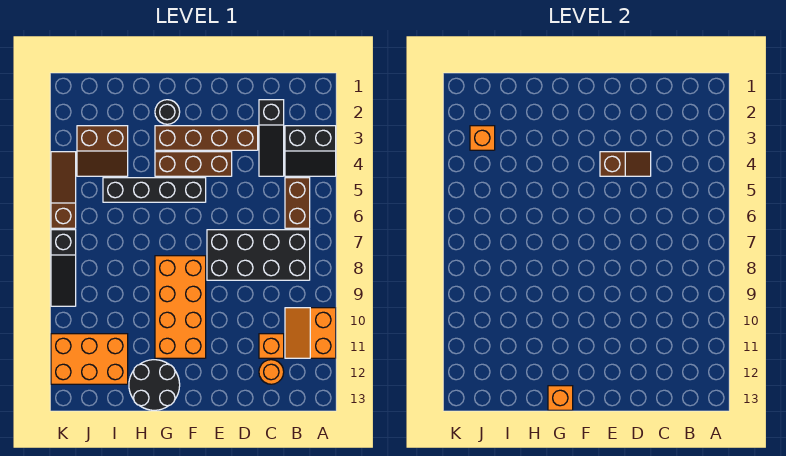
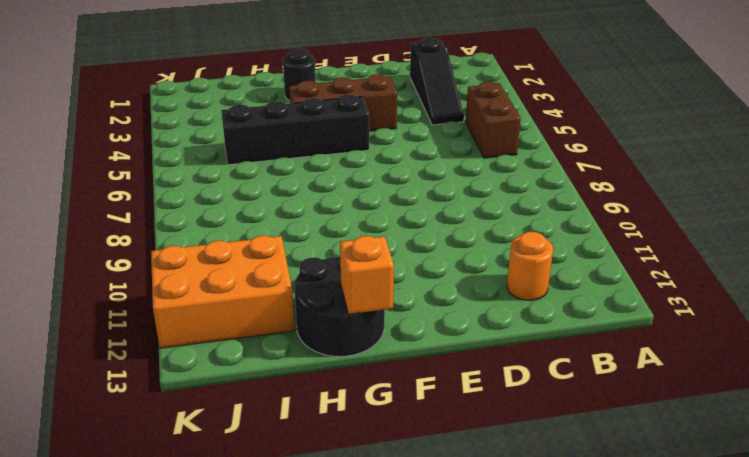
none -> black slope A3:B4 level 1 top 3
none -> orange slope A10:B11 level 1 top A
none -> black brick B7:E8 level 1

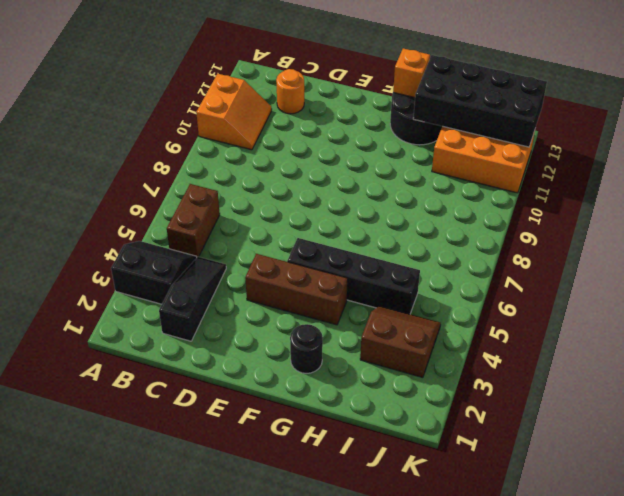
black brick H12:K13 level 2 -> black brick B7:E8 level 1
none -> orange brick C11 level 1
none -> brown brick D3:G3 level 1
none -> orange brick F8:G11 level 1

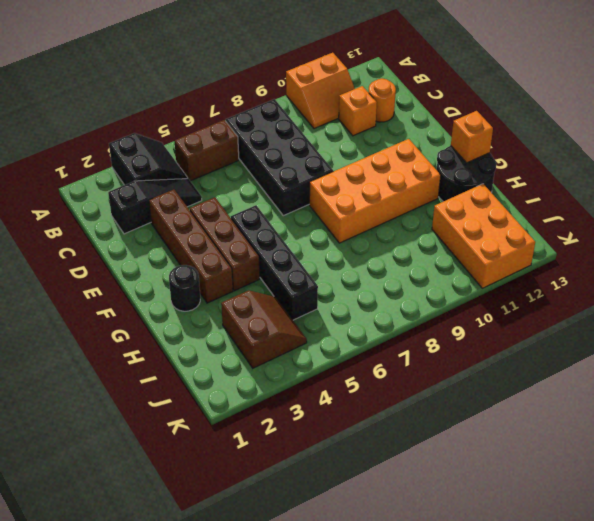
none -> brown slope K4:K6 level 1 top 6
none -> black slope K7:K9 level 1 top 7
none -> brown slope D4:E4 level 2 top E

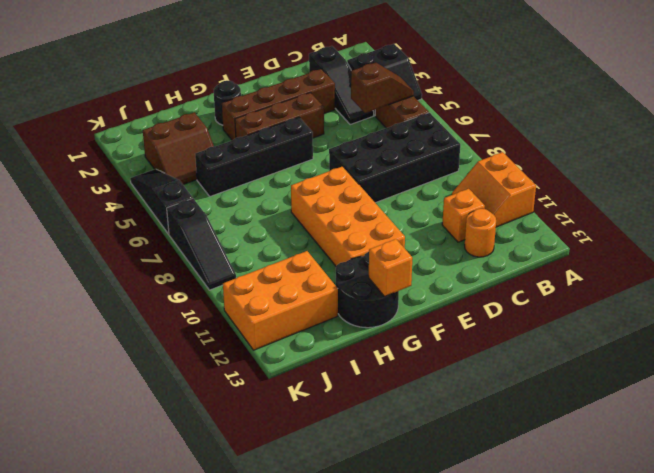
brown slope B5:C5 level 2 top C -> brown slope D4:E4 level 2 top E
black slope K4:K6 level 1 top 6 -> brown slope K4:K6 level 1 top 6
none -> orange brick J3 level 2

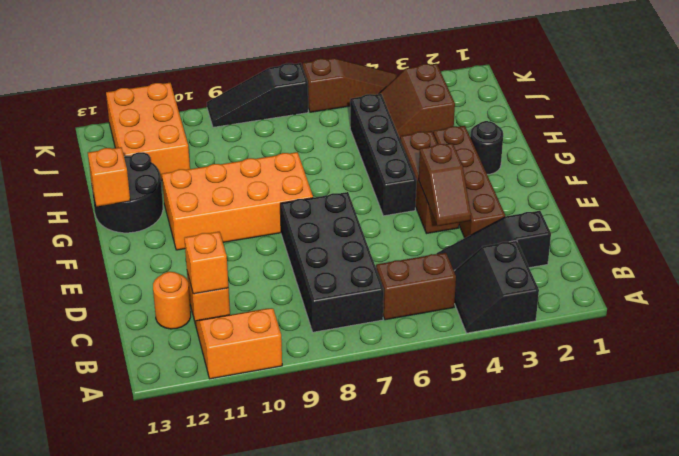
orange brick C11 level 2 -> orange brick J3 level 2

